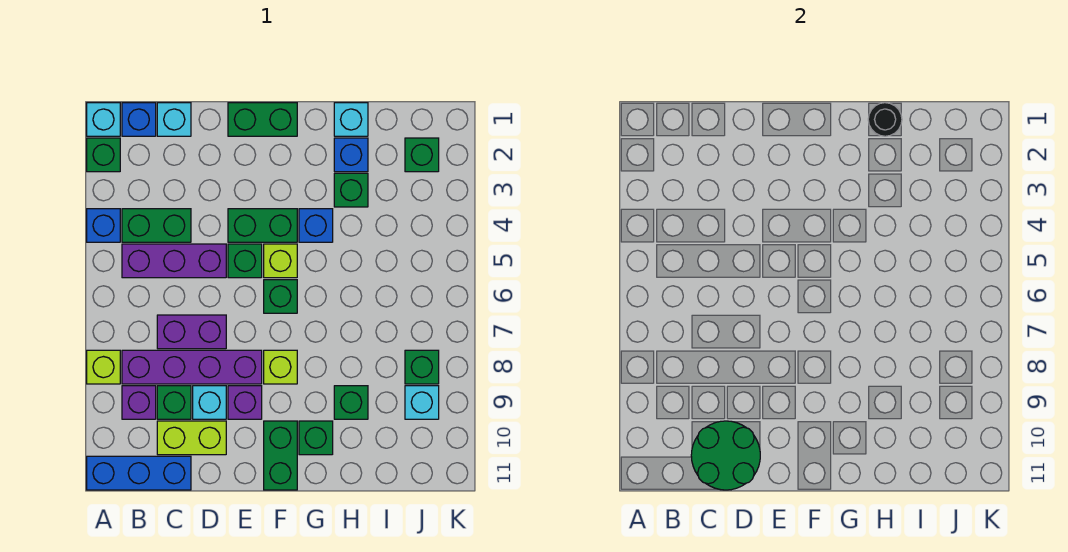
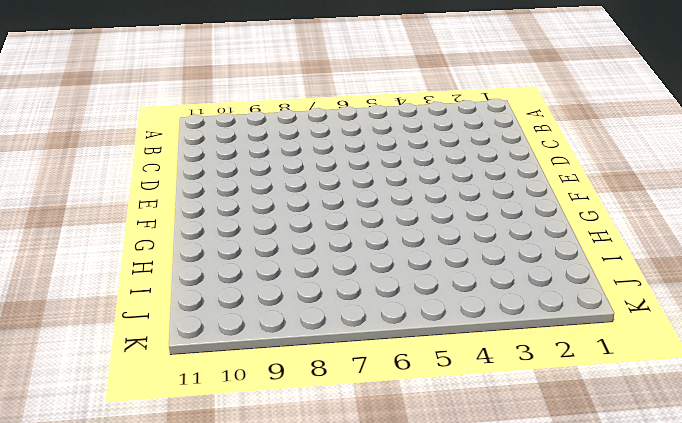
none -> cyan brick A1 level 1
none -> green brick A2 level 1
none -> blue brick A4 level 1
none -> lime brick A8 level 1

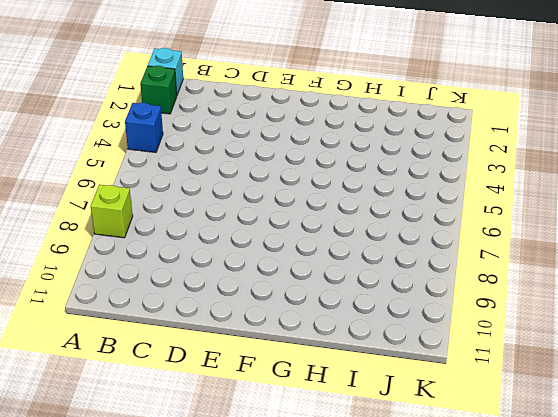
none -> blue brick A11:C11 level 1
none -> blue brick B1 level 1
none -> green brick B4:C4 level 1
none -> purple brick B5:D5 level 1

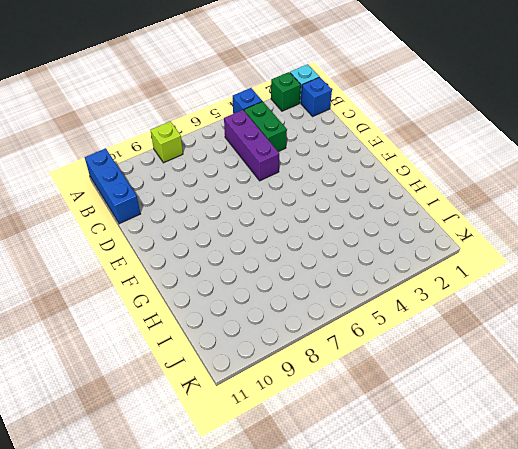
none -> purple brick B8:E8 level 1
none -> purple brick B9 level 1
none -> cyan brick C1 level 1
none -> purple brick C7:D7 level 1

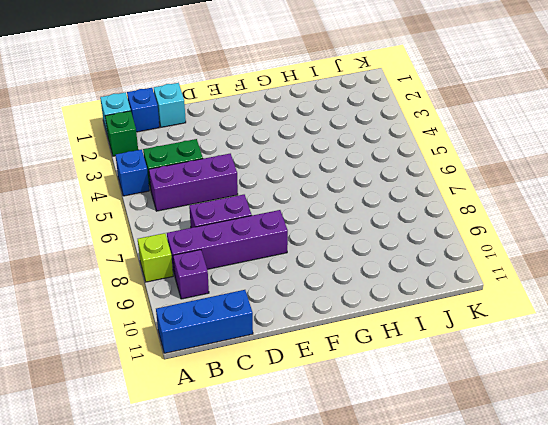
none -> green brick C9 level 1
none -> lime brick C10:D10 level 1
none -> cyan brick D9 level 1
none -> green brick E1:F1 level 1

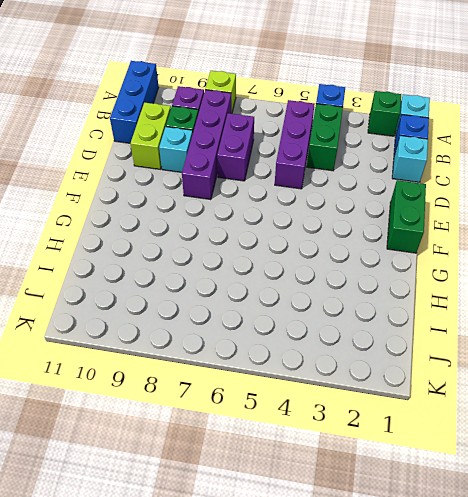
none -> green brick E4:F4 level 1
none -> green brick E5 level 1
none -> purple brick E9 level 1
none -> lime brick F5 level 1

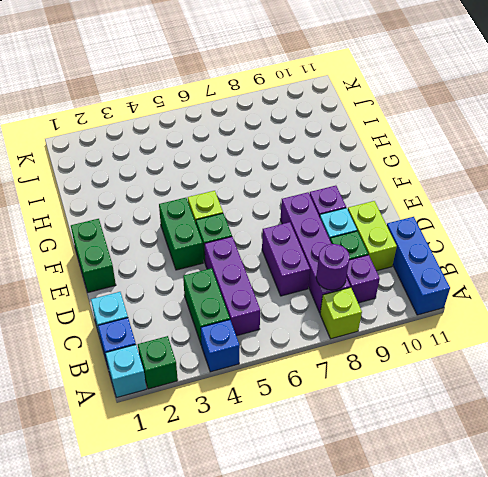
purple round brick B8 level 2 -> none
none -> green brick F6 level 1
none -> lime brick F8 level 1
none -> green brick F10:F11 level 1
none -> blue brick G4 level 1

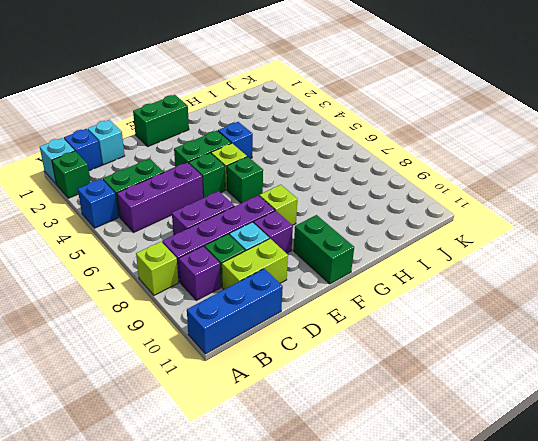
none -> green brick G10 level 1
none -> cyan brick H1 level 1
none -> blue brick H2 level 1
none -> green brick H3 level 1

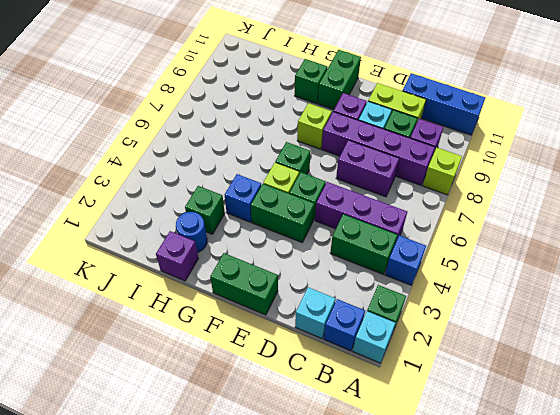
purple brick H1 level 1 -> cyan brick H1 level 1
blue round brick H2 level 1 -> blue brick H2 level 1
none -> green brick H9 level 1
none -> green brick J2 level 1
none -> green brick J8 level 1
none -> cyan brick J9 level 1

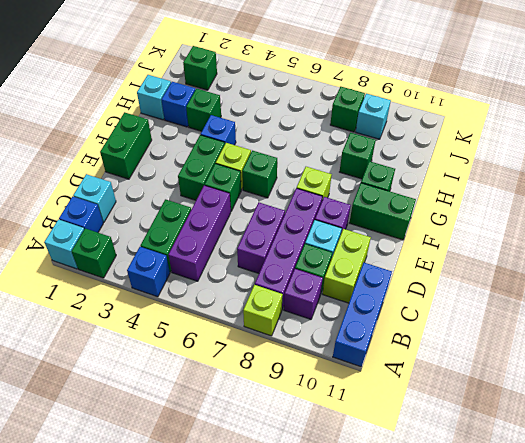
none -> green round brick C10:D11 level 2
none -> black round brick H1 level 2

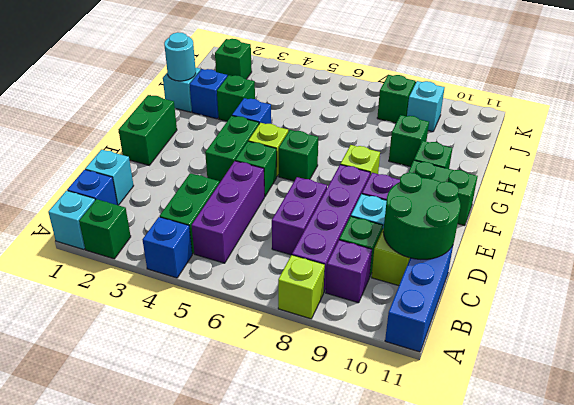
cyan round brick H1 level 2 -> black round brick H1 level 2

